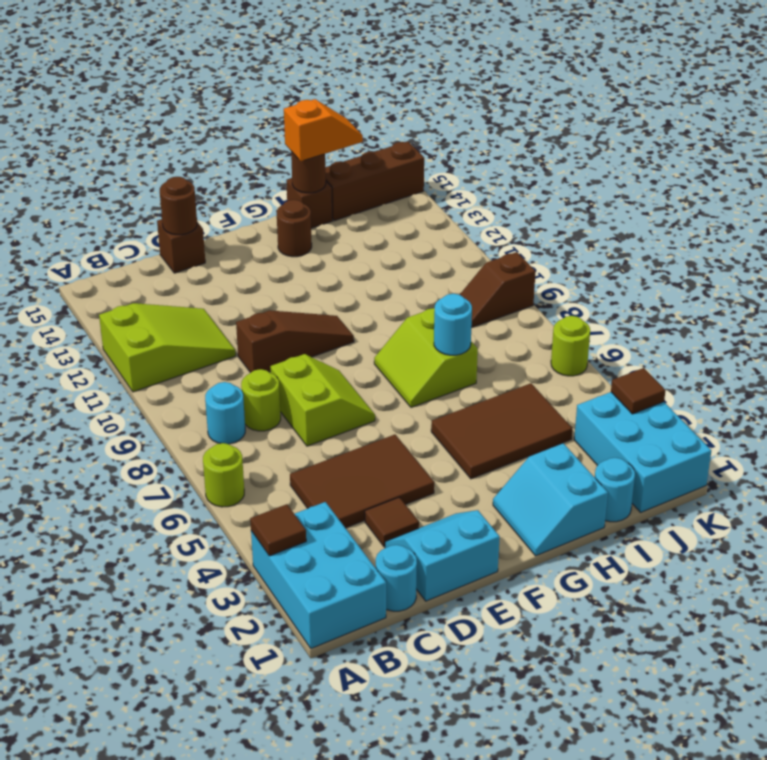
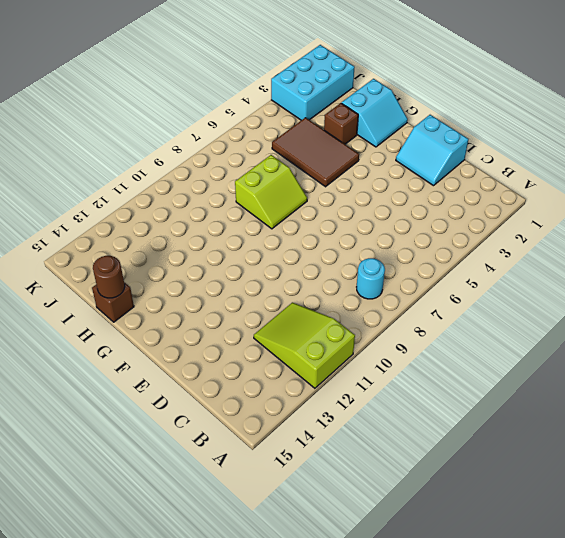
brown brick H3 level 1 -> brown brick D15 level 1
none -> cyan brick A1:B3 level 1
none -> lime round brick A6 level 1
none -> cyan round brick C1 level 1

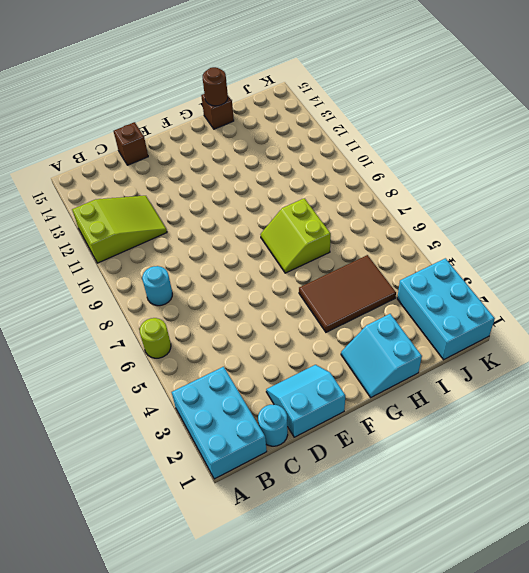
none -> brown tile C4:E5 level 1
none -> lime round brick C8 level 1
none -> brown tile D3 level 1

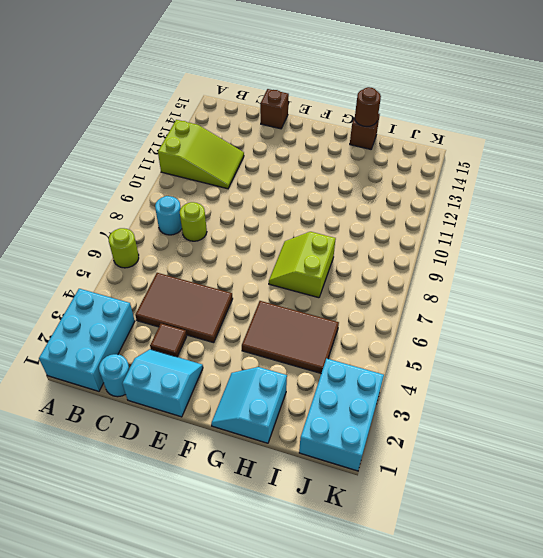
none -> lime slope D7:E8 level 1 top D
none -> brown slope D10:F10 level 1 top D
none -> brown round brick G14 level 1

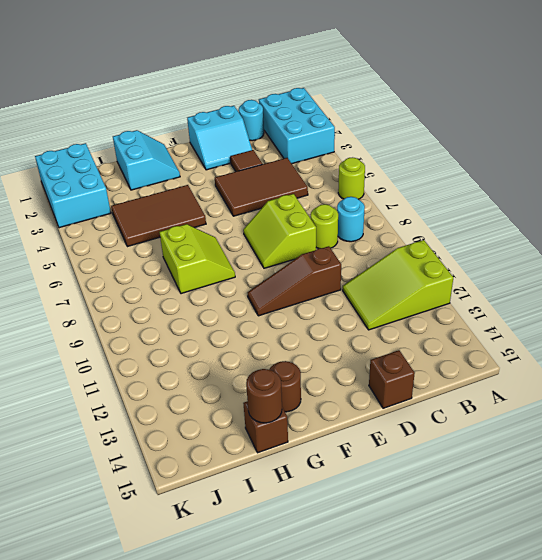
none -> cyan round brick I1 level 1
none -> brown brick I15:K15 level 1
none -> brown slope J9:K9 level 1 top K

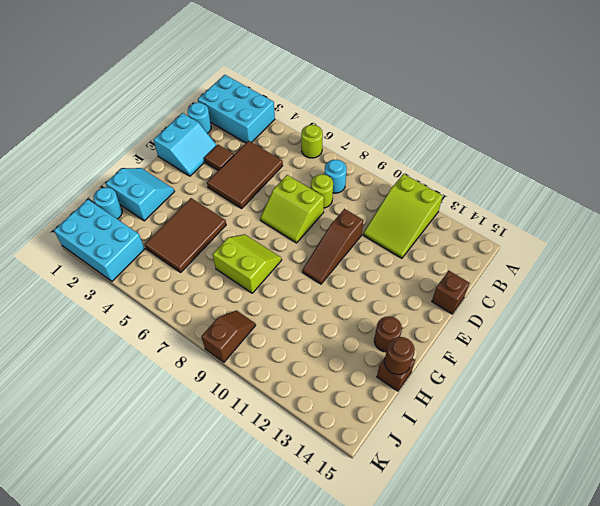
none -> brown brick I15:K15 level 1
none -> lime round brick K6 level 1
none -> brown tile A3 level 2

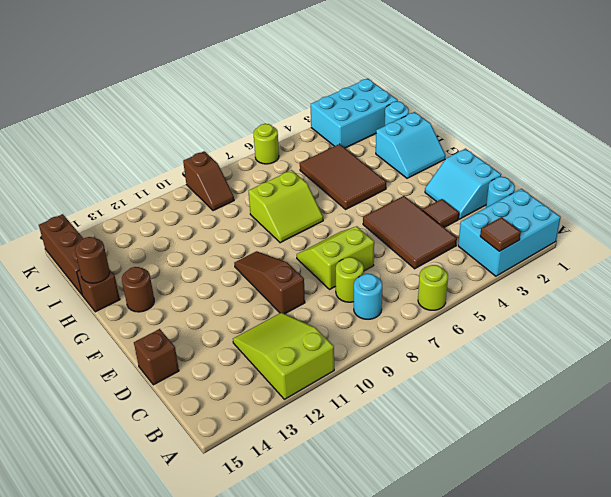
none -> brown round brick D15 level 2
none -> cyan round brick H7 level 2
none -> brown tile K3 level 2

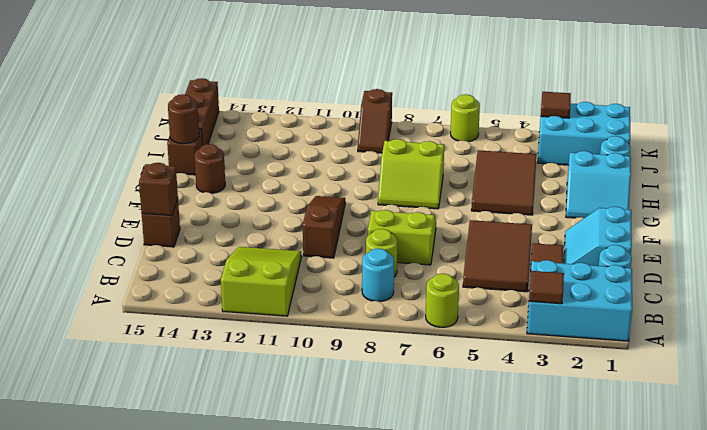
brown brick D15 level 2 -> brown round brick D15 level 2
none -> cyan round brick H7 level 2
none -> orange slope H15:I15 level 3 top H

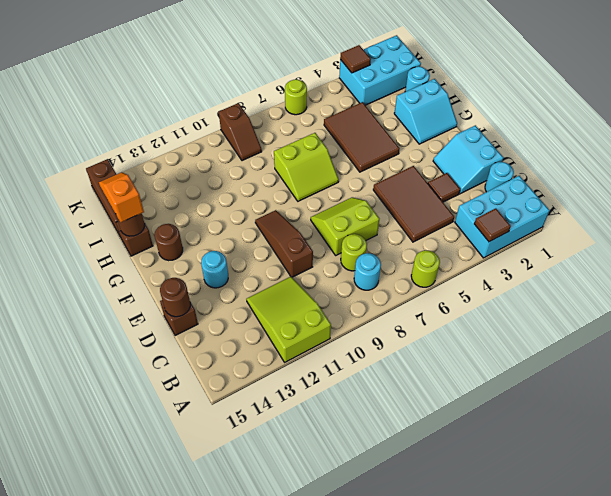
cyan round brick E13 level 1 -> cyan round brick H7 level 2

